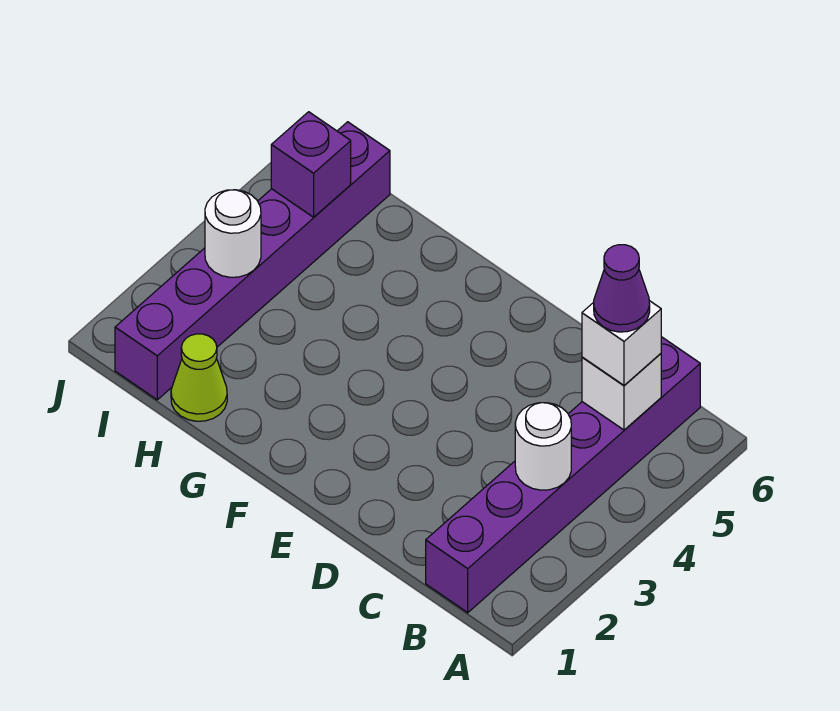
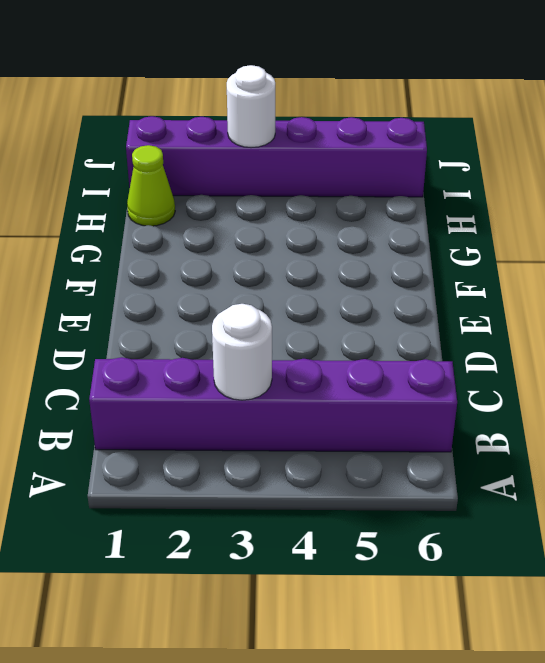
none -> white brick B5 level 2
none -> purple brick I5 level 2

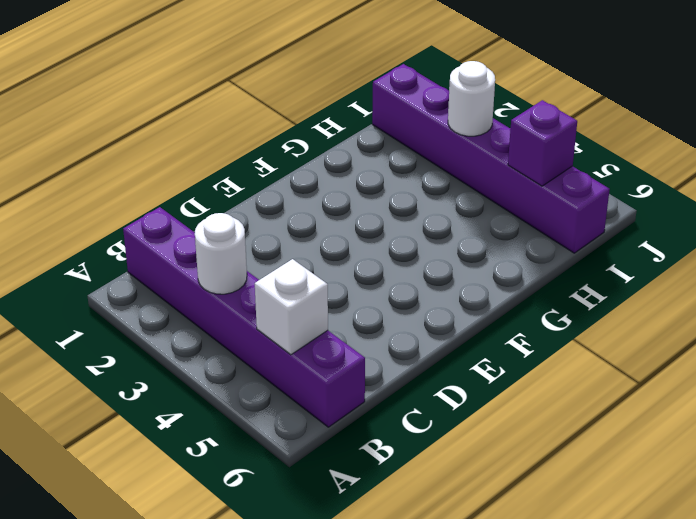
none -> lime cone H1 level 1
none -> white brick B5 level 3

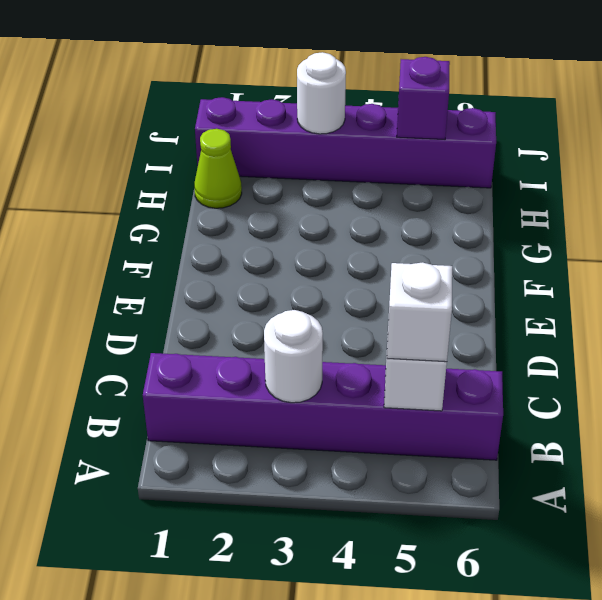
none -> purple cone B5 level 4

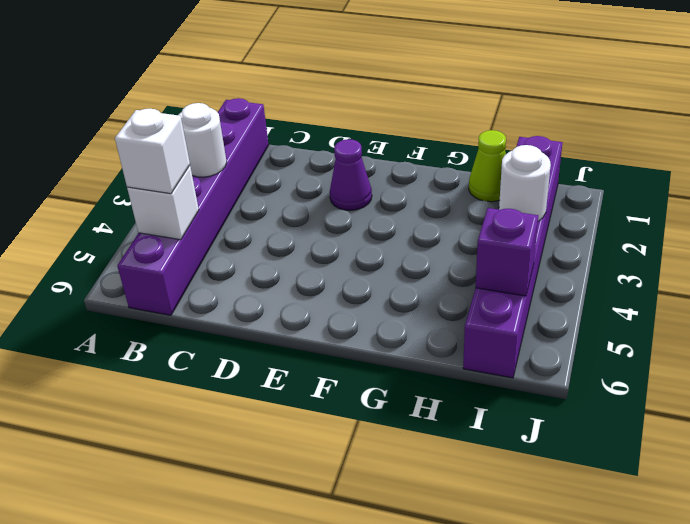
purple cone E2 level 1 -> purple cone B5 level 4

